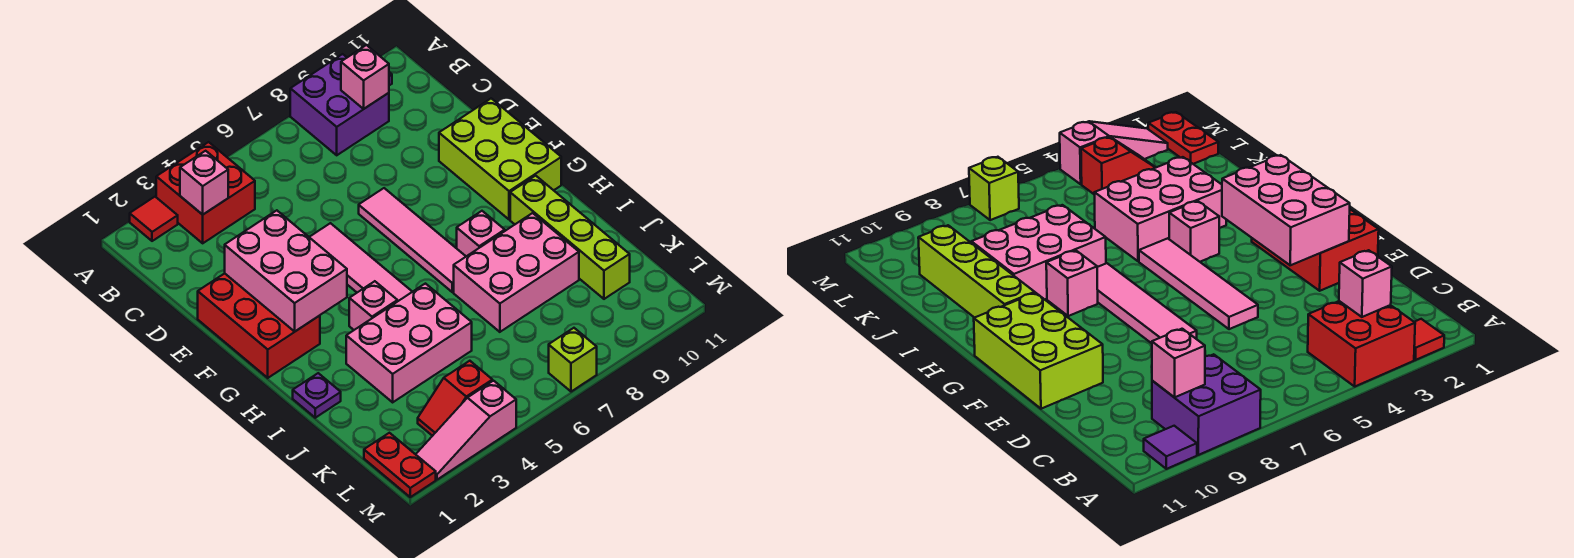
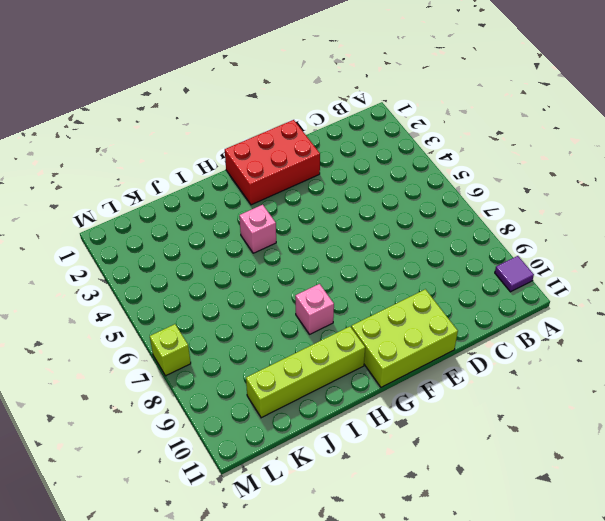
none -> red tile A2 level 1
none -> red brick A3:B4 level 1
none -> purple brick A8:B9 level 1

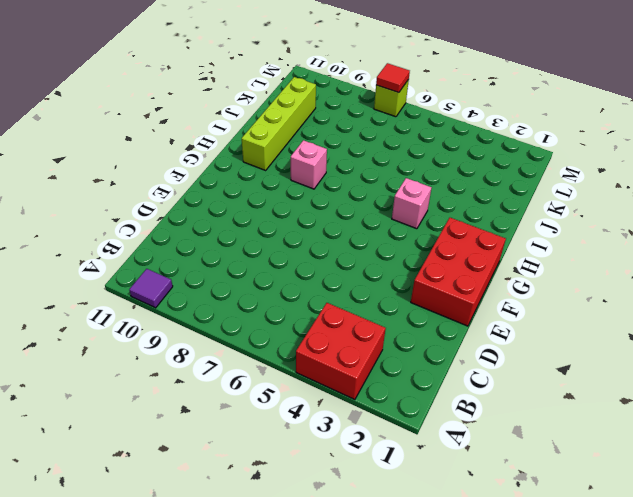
red tile M7 level 2 -> red tile A2 level 1
none -> purple brick A8:B9 level 1
none -> pink tile E5:H5 level 1
none -> pink tile E7:H7 level 1

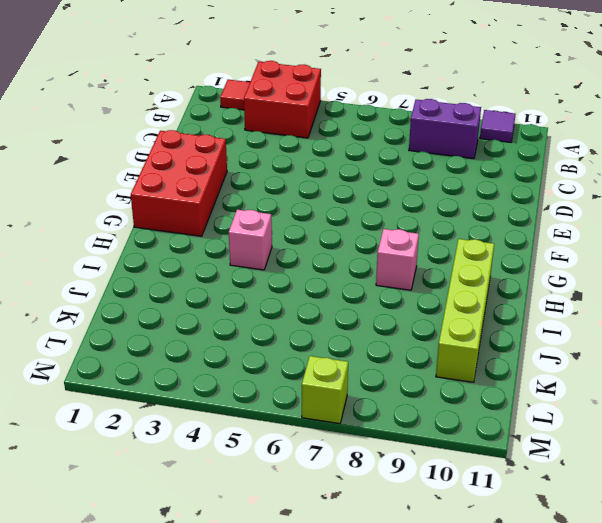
purple brick B8:B9 level 1 -> purple brick A8:B9 level 1
none -> pink tile E5:H5 level 1
none -> pink tile E7:H7 level 1
none -> lime brick E10:G11 level 1

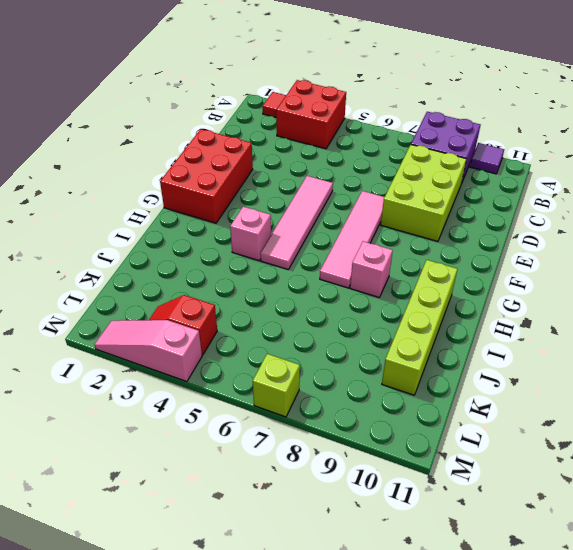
lime brick C8:E9 level 1 -> lime brick E10:G11 level 1
none -> purple plate I1 level 1
none -> pink brick I3:J5 level 1
none -> pink brick I7:J9 level 1

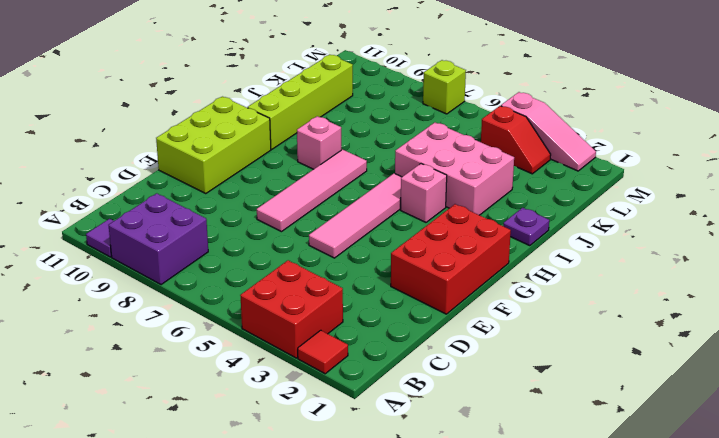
none -> pink brick I7:J9 level 1
none -> red plate L1:M1 level 1
none -> pink brick B3 level 2

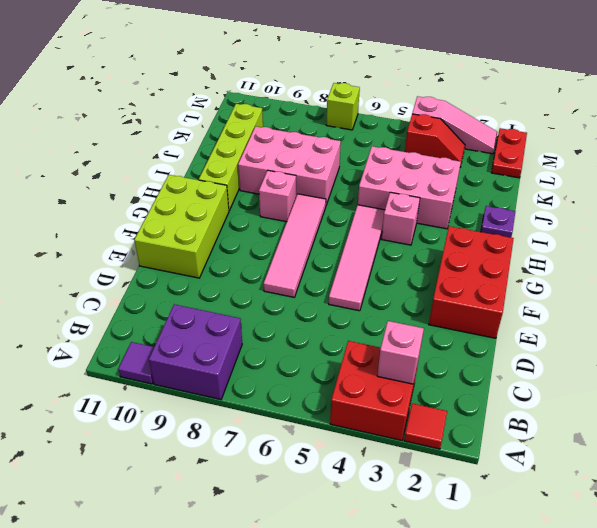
none -> pink brick B9 level 2
none -> pink brick E2:G3 level 2

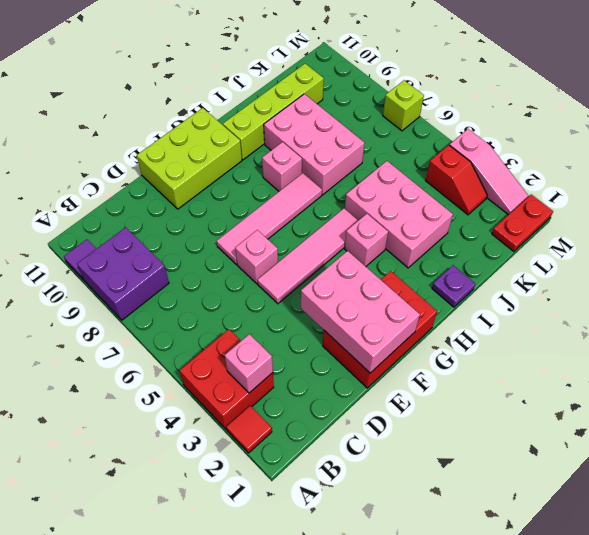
pink brick E1:F3 level 2 -> pink brick E2:G3 level 2
pink brick E6 level 1 -> pink brick B9 level 2

